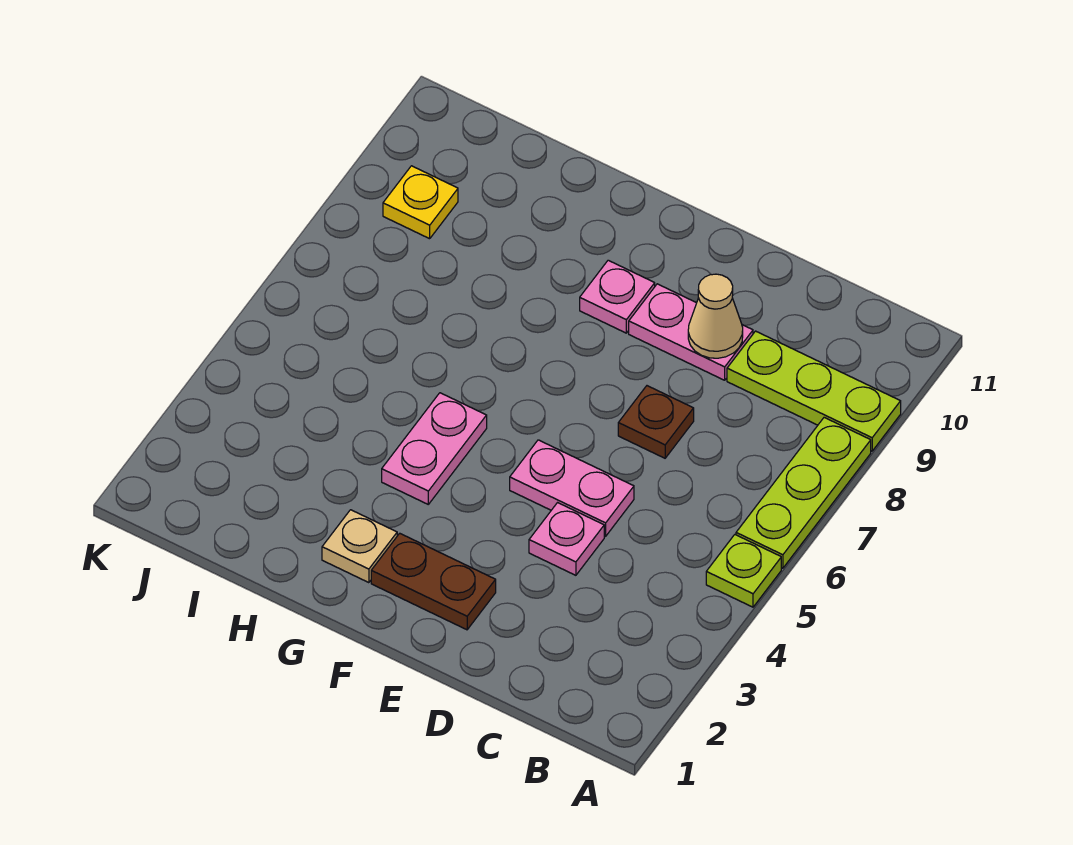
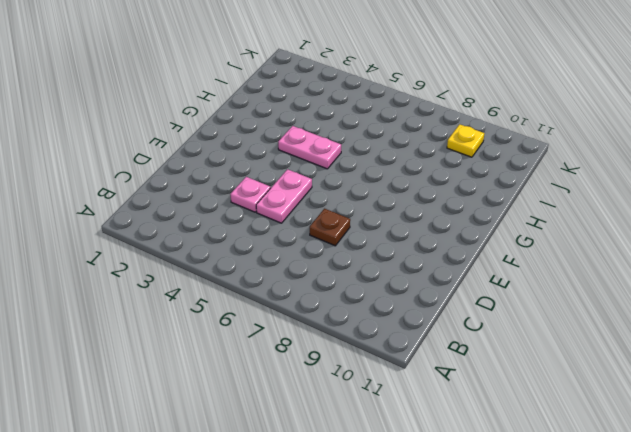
none -> lime plate A5 level 1
none -> lime plate A6:A8 level 1
none -> lime plate A9:C9 level 1

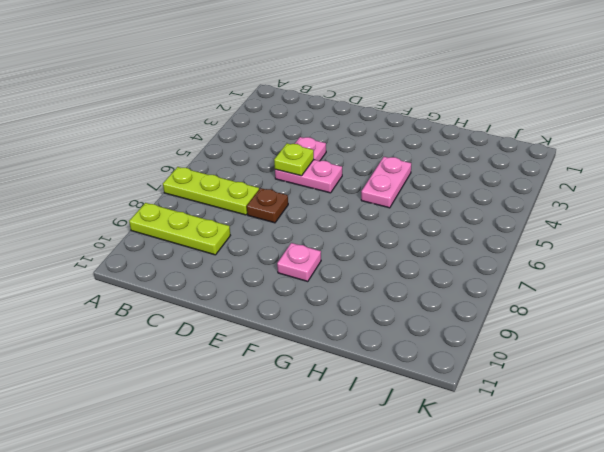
lime plate A7:C7 level 1 -> lime plate A6:A8 level 1
lime plate D5 level 2 -> lime plate A5 level 1
none -> pink plate D9:E9 level 1
none -> brown plate E2:F2 level 1
none -> tan plate G2 level 1

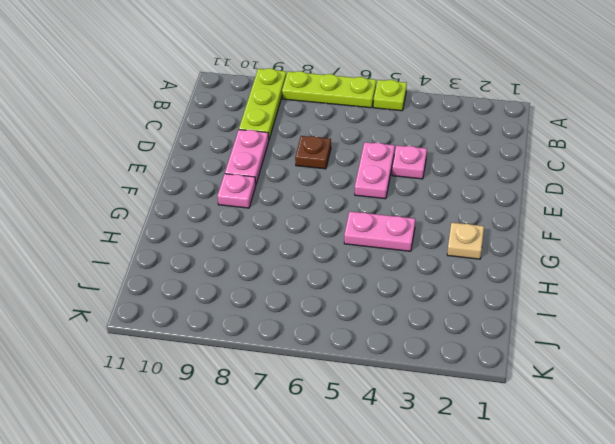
none -> brown plate E2:F2 level 1
none -> yellow plate J9 level 1
none -> tan cone D9 level 2

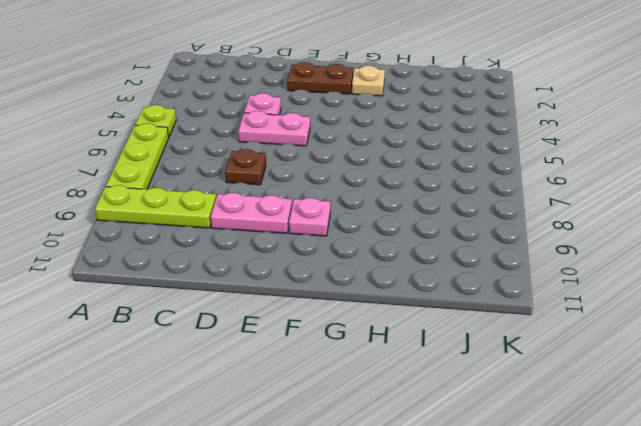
none -> pink plate G4:G5 level 1
none -> yellow plate J9 level 1
none -> tan cone D9 level 2

